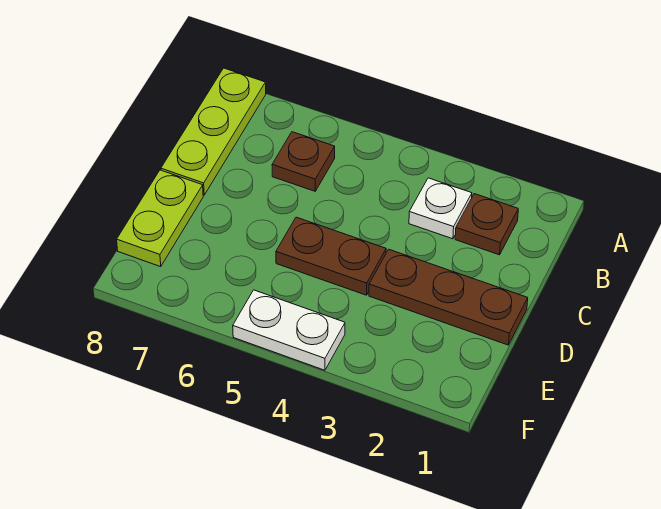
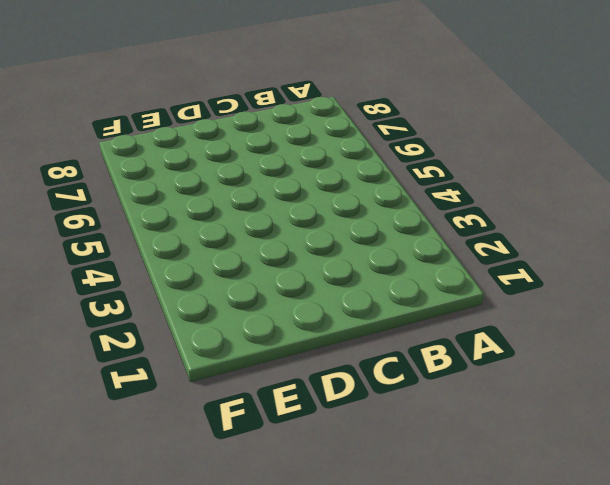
none -> lime plate A8:C8 level 1
none -> brown plate B2 level 1

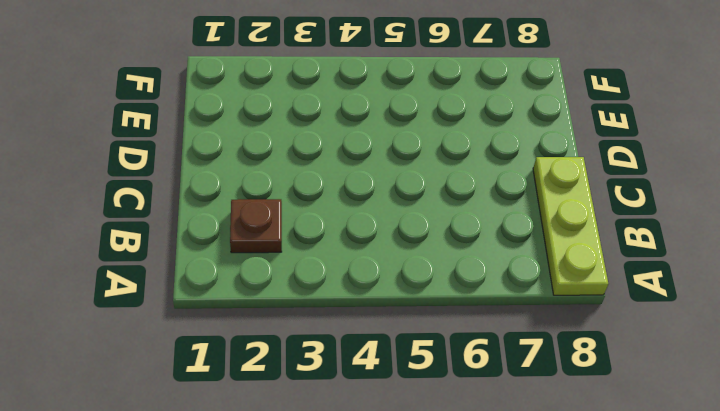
none -> white plate B3 level 1
none -> brown plate B6 level 1

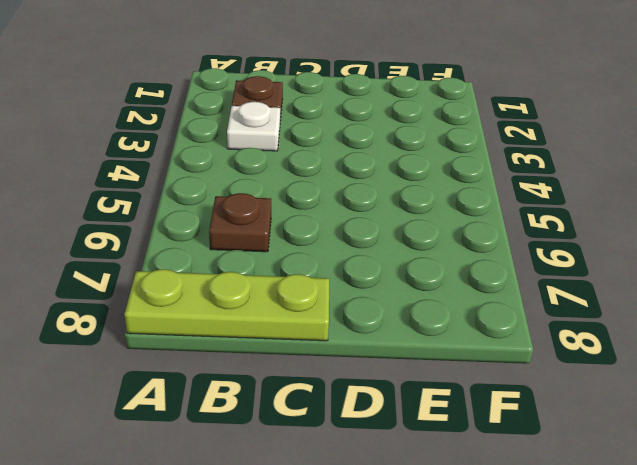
none -> brown plate D1:D3 level 1
none -> brown plate D4:D5 level 1

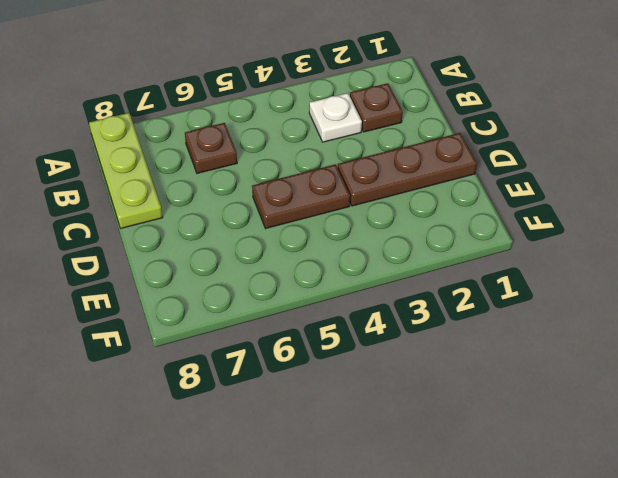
none -> lime plate D8:E8 level 1
none -> white plate F4:F5 level 1

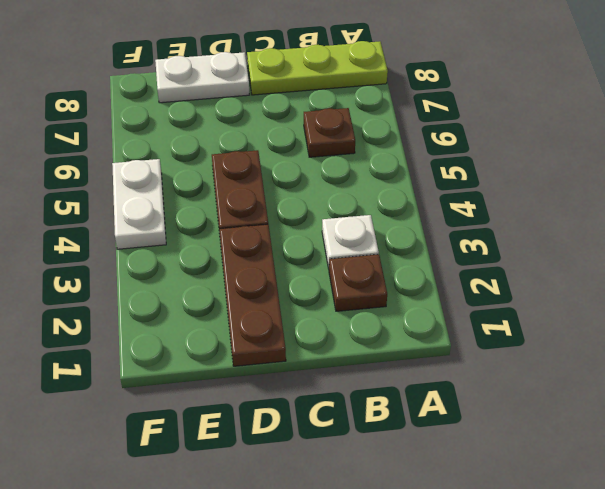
white plate D8:E8 level 1 -> lime plate D8:E8 level 1

